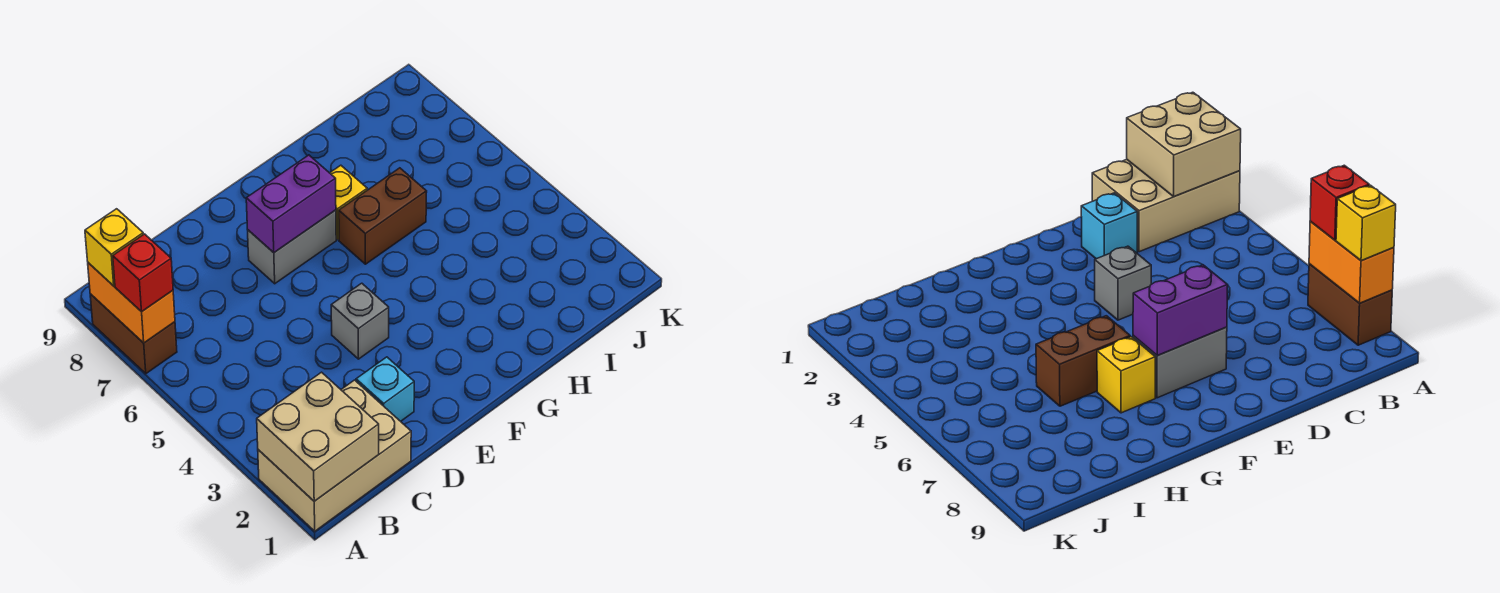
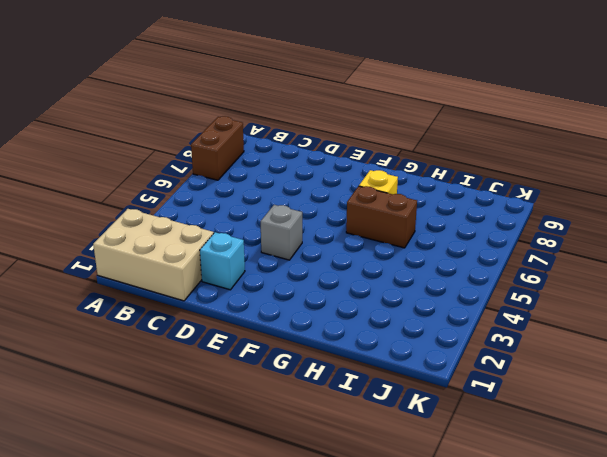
none -> grey brick E7:F7 level 1
none -> tan brick A1:B2 level 2
none -> orange brick A7:A8 level 2

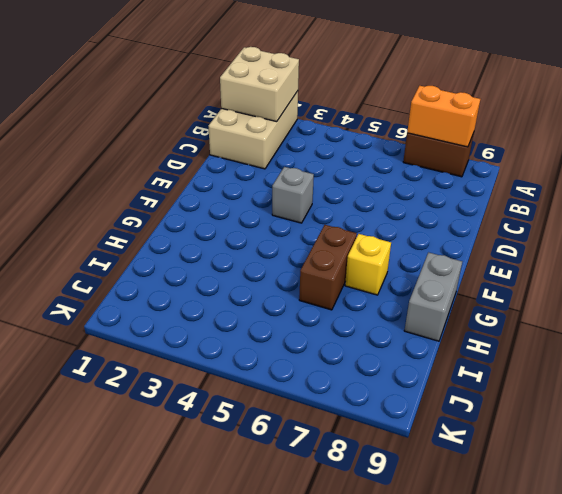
grey brick G9:H9 level 1 -> grey brick E7:F7 level 1
none -> cyan brick D2 level 1
none -> purple brick E7:F7 level 2
none -> red brick A7 level 3

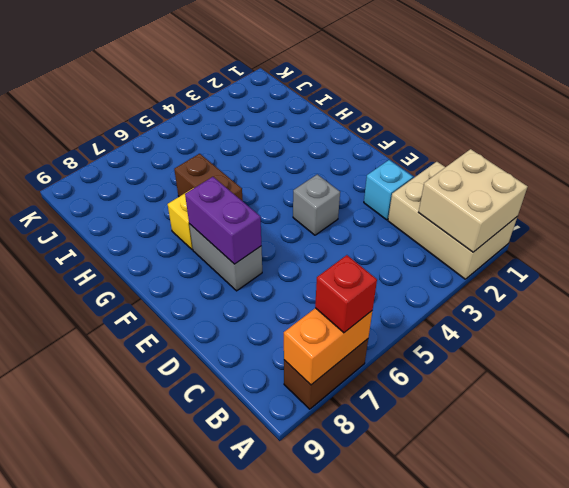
none -> yellow brick A8 level 3

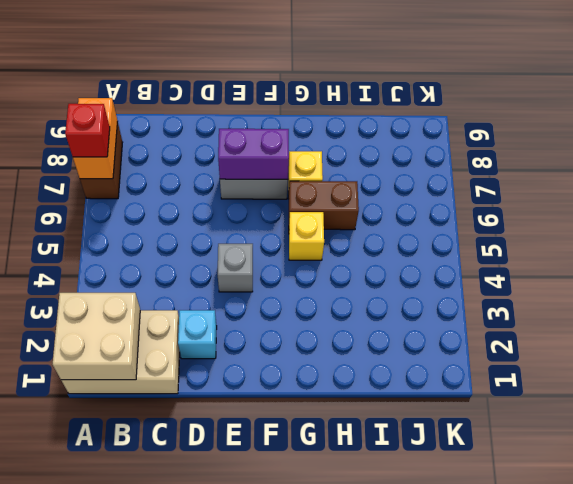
yellow brick G5 level 1 -> yellow brick A8 level 3

